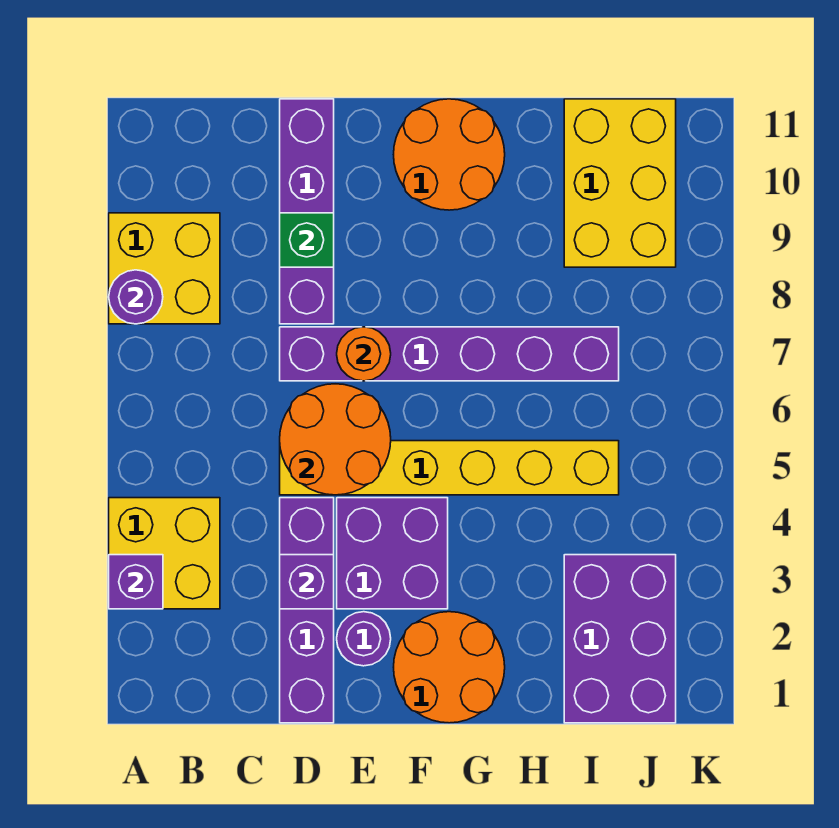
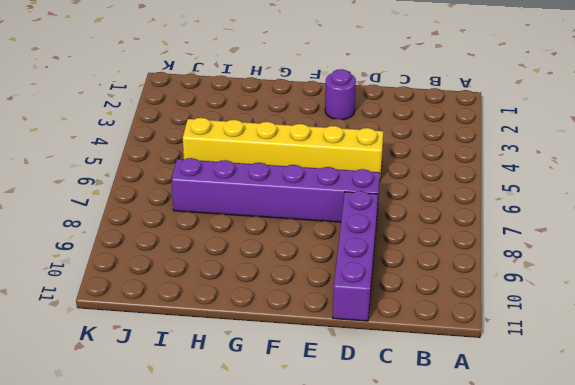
none -> yellow brick A3:B4 level 1
none -> yellow brick A8:B9 level 1
none -> purple brick D1:D4 level 1

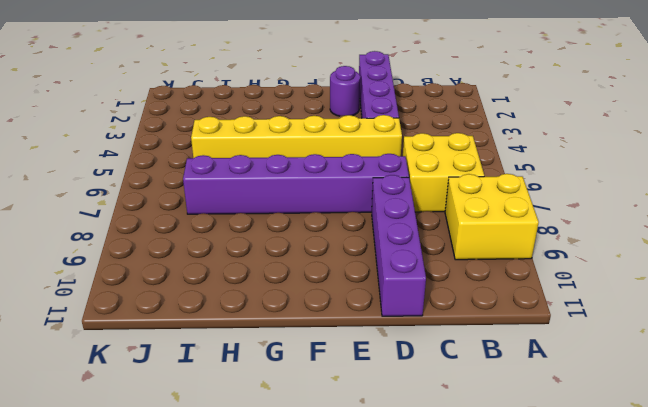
yellow brick B6:C7 level 1 -> yellow brick A3:B4 level 1
none -> purple brick E3:F4 level 1
none -> orange round brick F1:G2 level 1
none -> orange round brick F10:G11 level 1

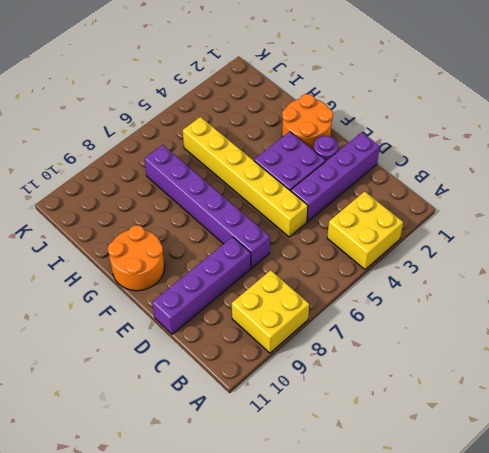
none -> purple brick I1:J3 level 1
none -> yellow brick I9:J11 level 1
none -> purple brick A3 level 2

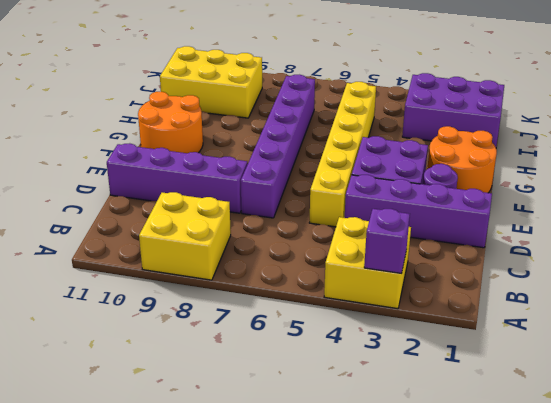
none -> purple round brick A8 level 2
none -> purple brick D3 level 2
none -> orange round brick D5:E6 level 2

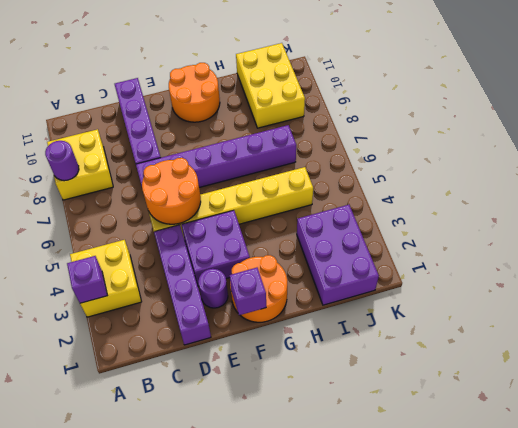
purple brick F1 level 2 -> purple brick D3 level 2
none -> green brick D9 level 2
none -> orange round brick E7 level 2

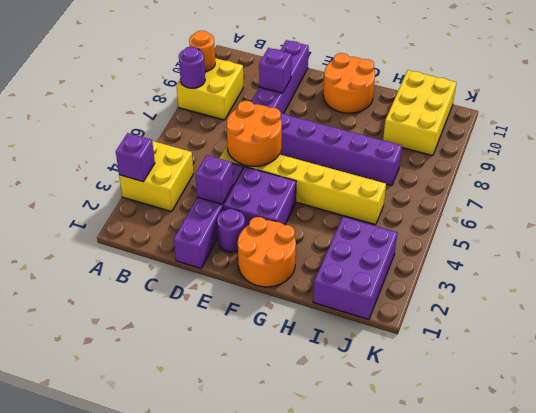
orange round brick A9 level 2 -> orange round brick E7 level 2
purple brick D9 level 2 -> green brick D9 level 2

